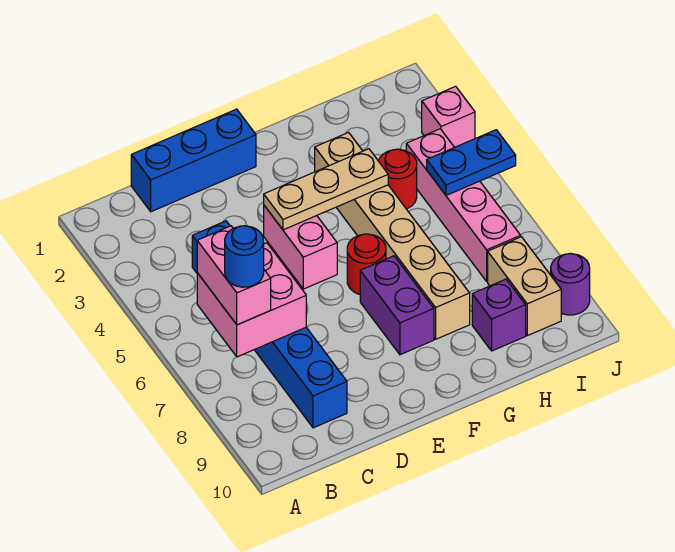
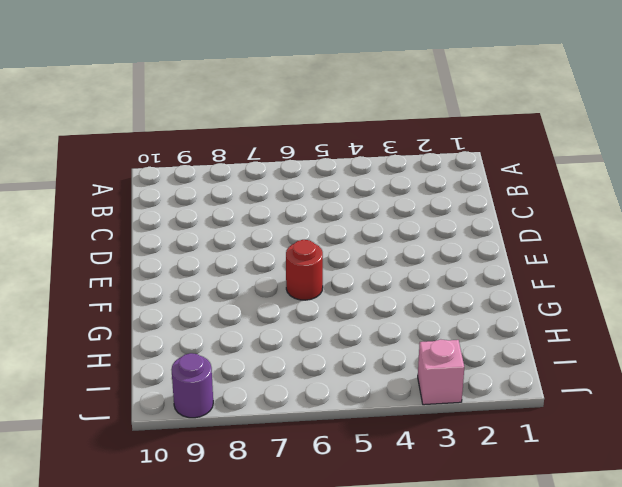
none -> blue brick C1:E1 level 1
none -> blue brick C4:C9 level 1
none -> pink brick E4:E5 level 1

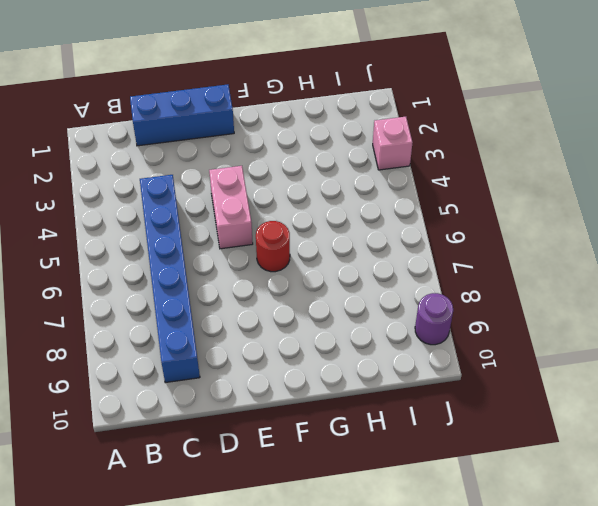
none -> purple brick F7:F8 level 1
none -> tan brick G3:G8 level 1
none -> red round brick H4 level 1

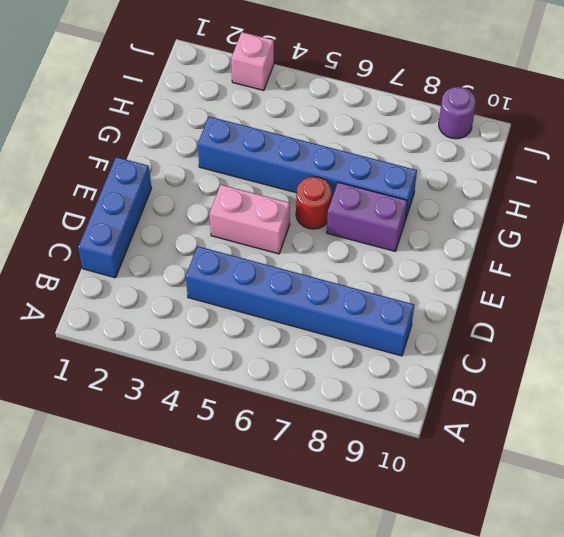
blue brick G3:G8 level 1 -> tan brick G3:G8 level 1
none -> red round brick H4 level 1
none -> purple brick H9 level 1
none -> pink brick I4:I7 level 1

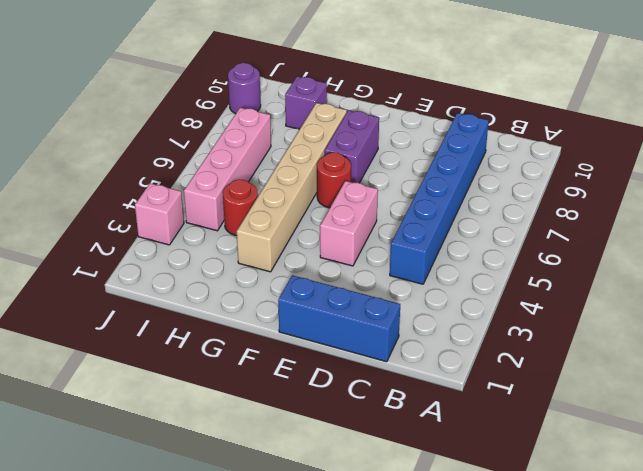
none -> tan brick I8:I9 level 1
none -> pink brick B6:C7 level 2
none -> tan plate E4:G4 level 2

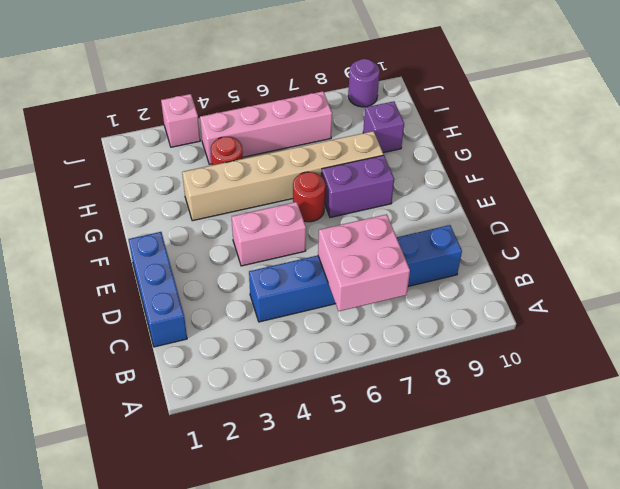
none -> tan brick I8:I9 level 1
none -> tan plate E4:G4 level 2
none -> blue plate I5:J5 level 2

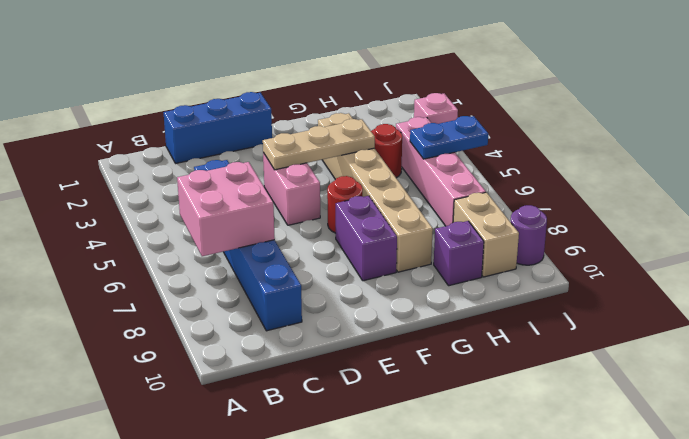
none -> pink brick B6:B7 level 3
none -> blue round brick B7 level 4

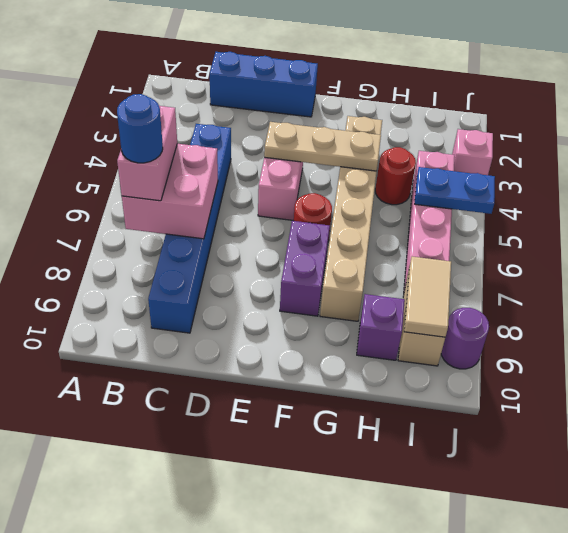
tan tile I8:I9 level 2 -> none

